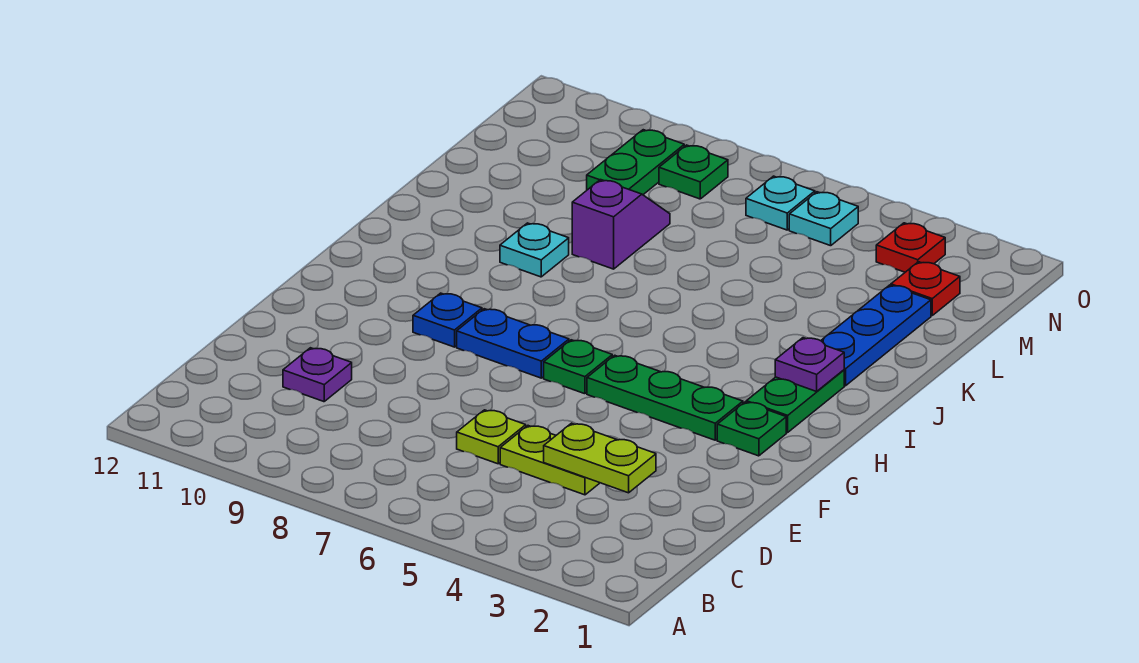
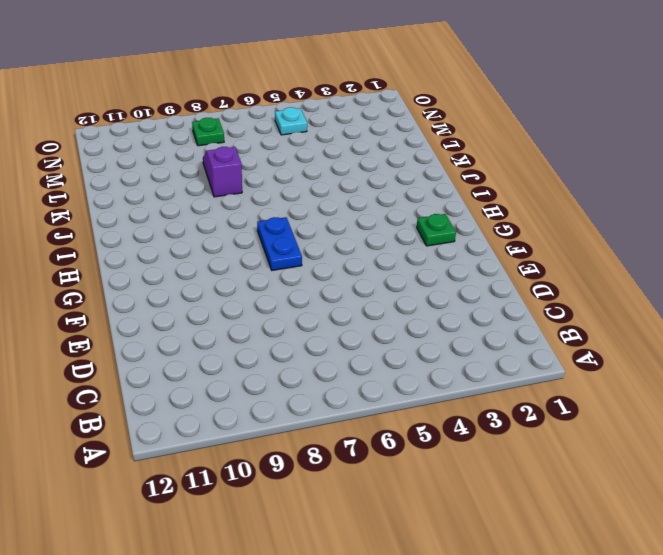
blue plate G7:H7 level 1 -> blue plate G7:G8 level 1
none -> lime plate D4:D5 level 1
none -> lime plate D6 level 1
none -> purple plate D10 level 1

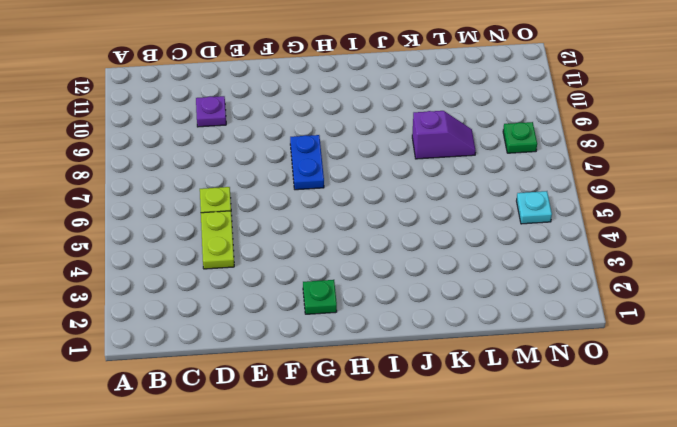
none -> green plate G3:G5 level 1
none -> green plate G6 level 1
none -> blue plate G9 level 1

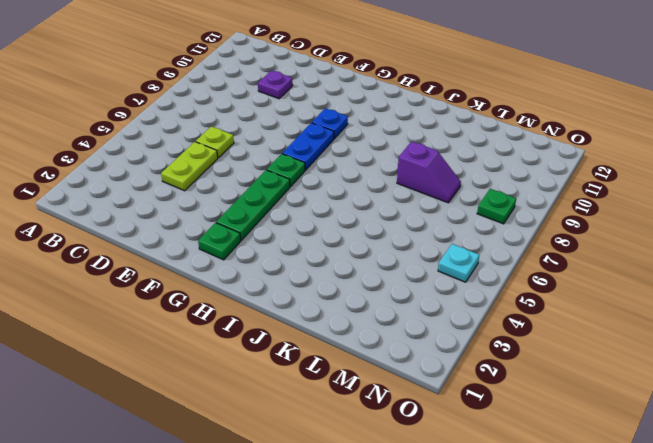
none -> green plate H2:I2 level 1
none -> blue plate J2:L2 level 1
none -> cyan plate J9 level 1

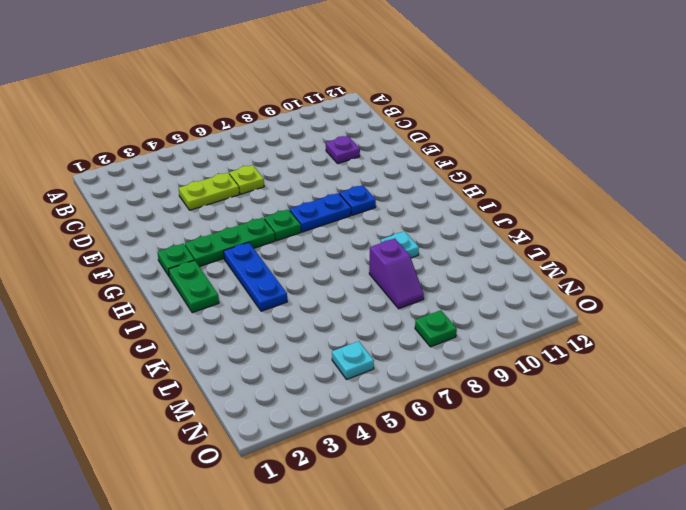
blue plate H4:J4 level 1 -> blue plate J2:L2 level 1
none -> red plate M2 level 1
none -> green plate M9:N9 level 1
none -> red plate N3 level 1

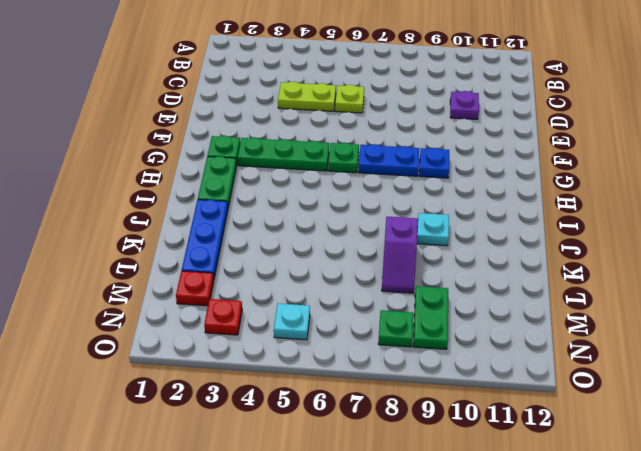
none -> cyan plate N6 level 1
none -> lime plate D3:D4 level 2
none -> purple plate I2 level 2

